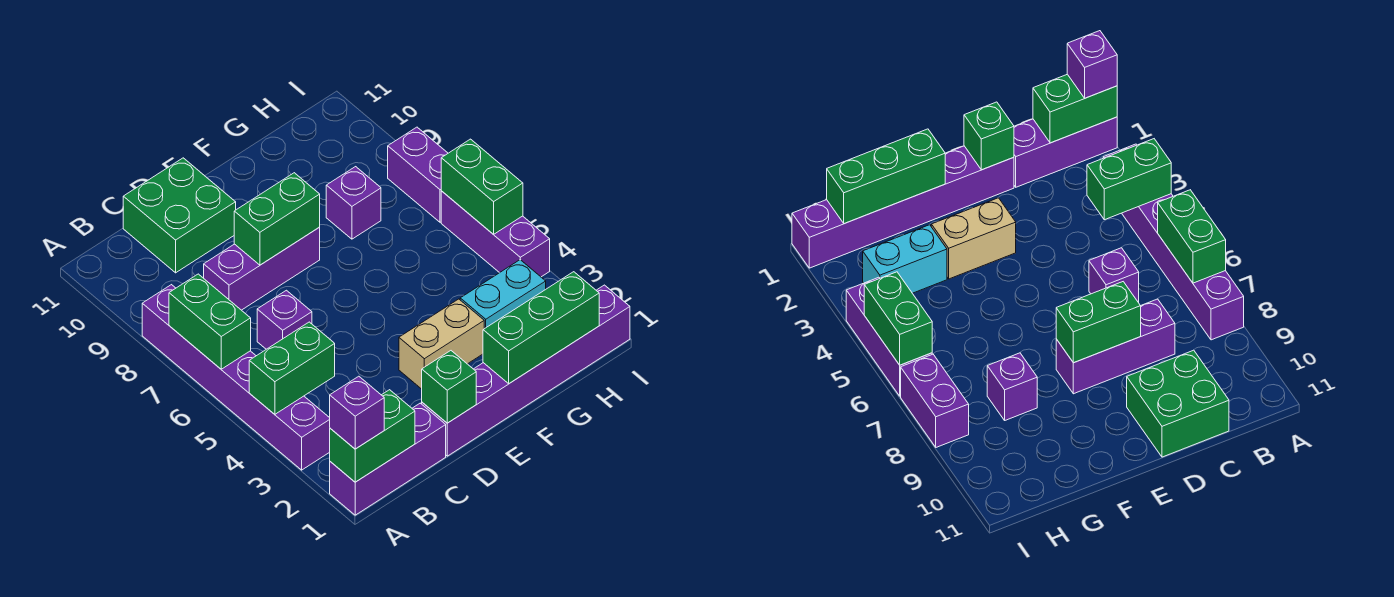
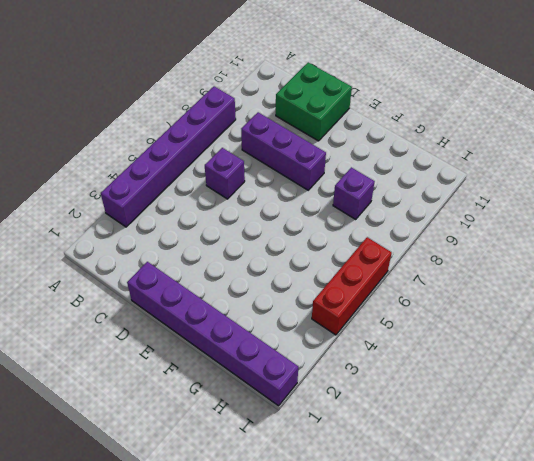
red brick I4:I6 level 1 -> purple brick I4:I6 level 1
none -> purple brick A1:C1 level 1
none -> tan brick E3:F3 level 1
none -> cyan brick G3:H3 level 1

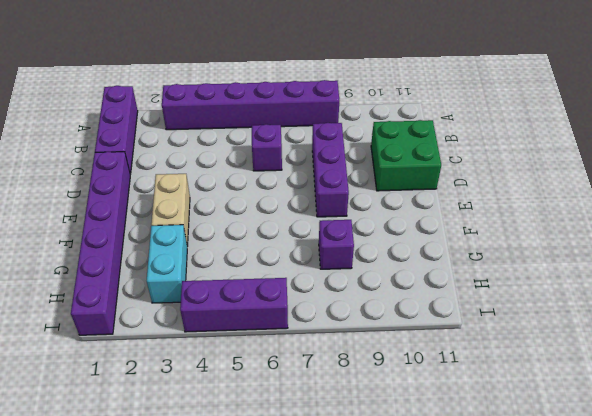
none -> purple brick I7:I8 level 1
none -> green brick A1:B1 level 2
none -> green brick A4:B4 level 2

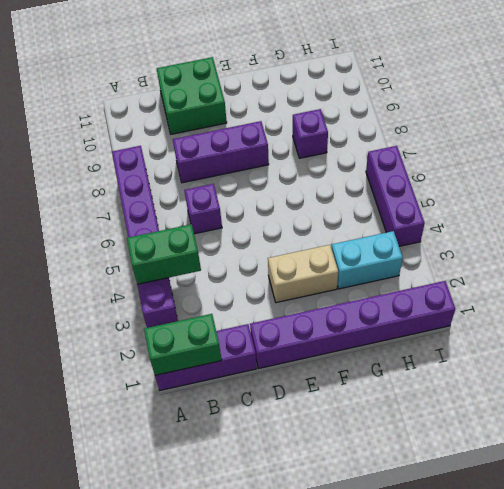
none -> purple brick I7:I8 level 1
none -> green brick A6:A7 level 2
none -> green brick D1 level 2

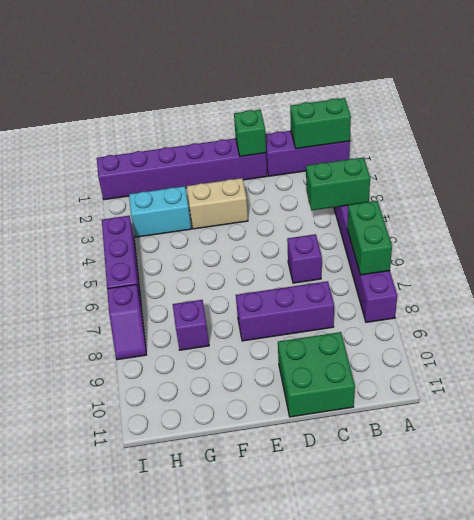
purple slope I7:I8 level 1 top 7 -> purple brick I7:I8 level 1
none -> green brick D8:E8 level 2
none -> green brick F1:H1 level 2
none -> green brick I5:I6 level 2

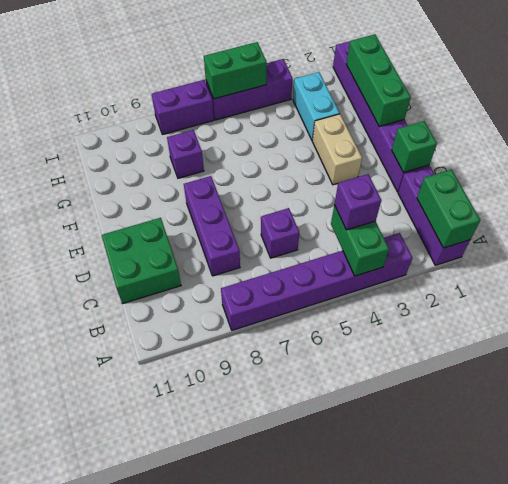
purple brick B4 level 3 -> purple brick A1 level 3
none -> green brick A6:A7 level 2
none -> green brick D8:E8 level 2

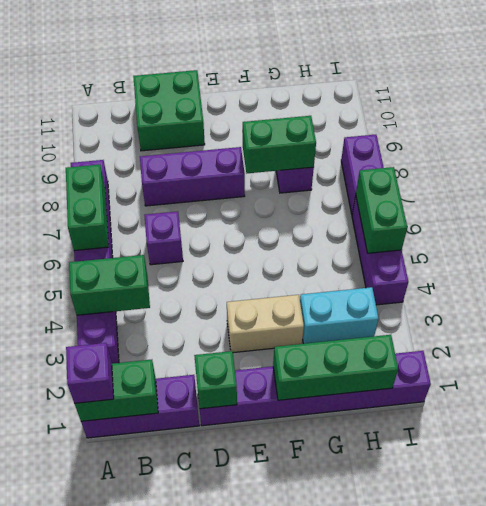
green brick F8:G8 level 2 -> green brick D8:E8 level 2

